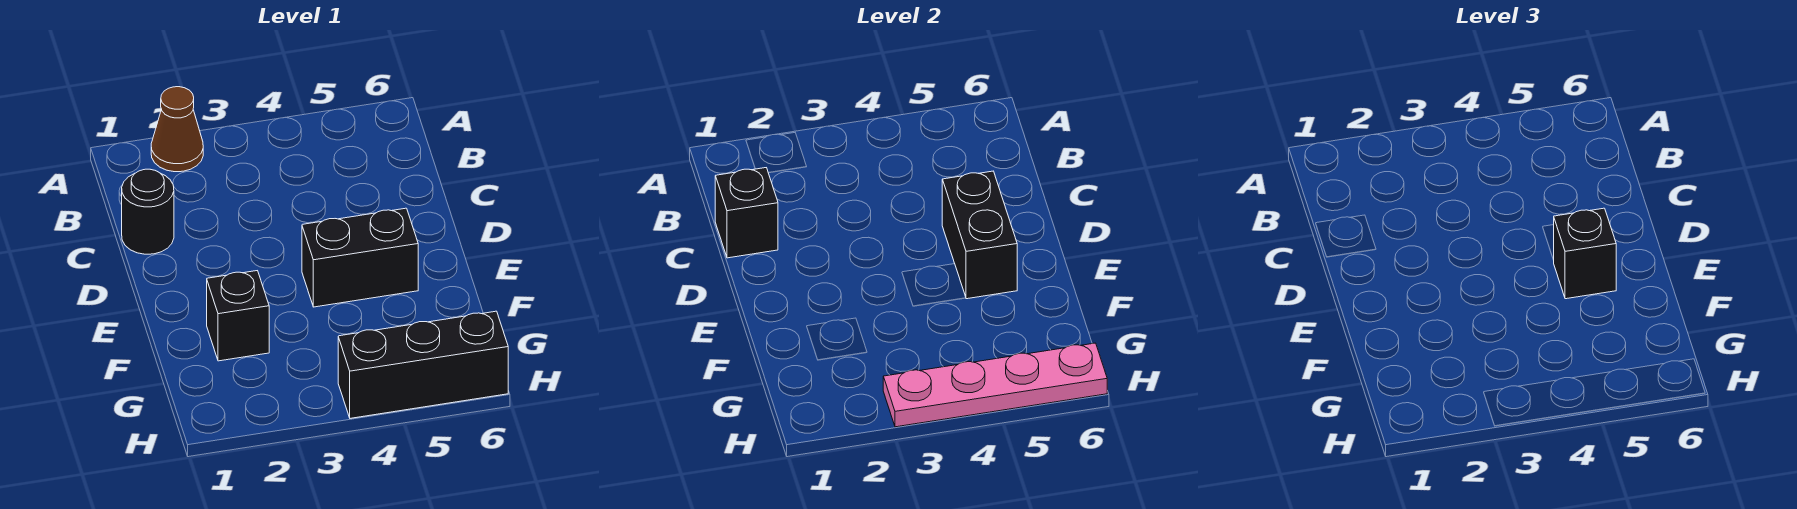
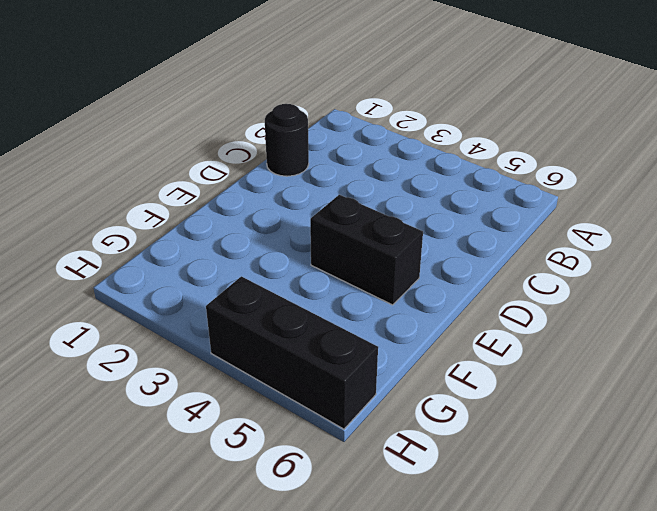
none -> brown cone A2 level 1
none -> black brick F2 level 1

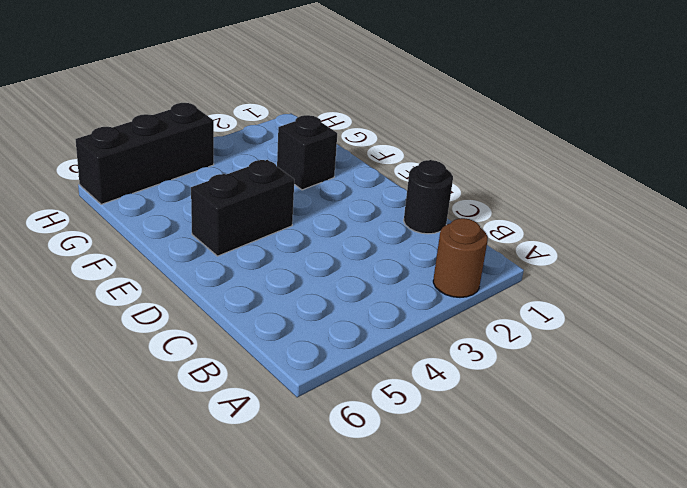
brown round brick A2 level 1 -> brown cone A2 level 1
none -> black brick C1 level 2
none -> black brick D5:E5 level 2

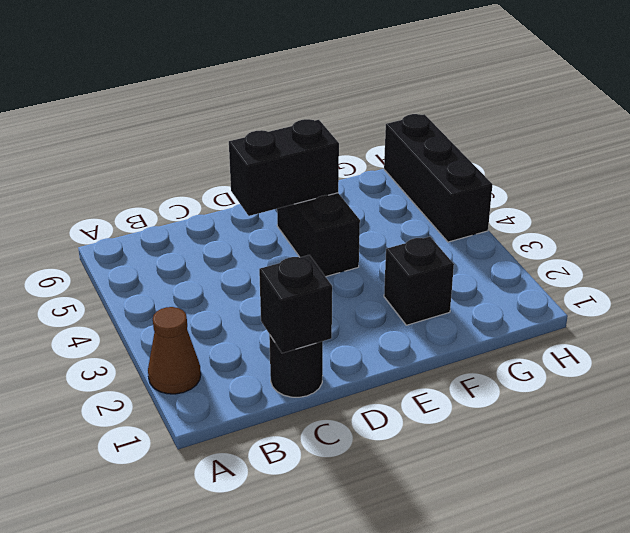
none -> pink plate H3:H6 level 2
none -> black brick E5 level 3

